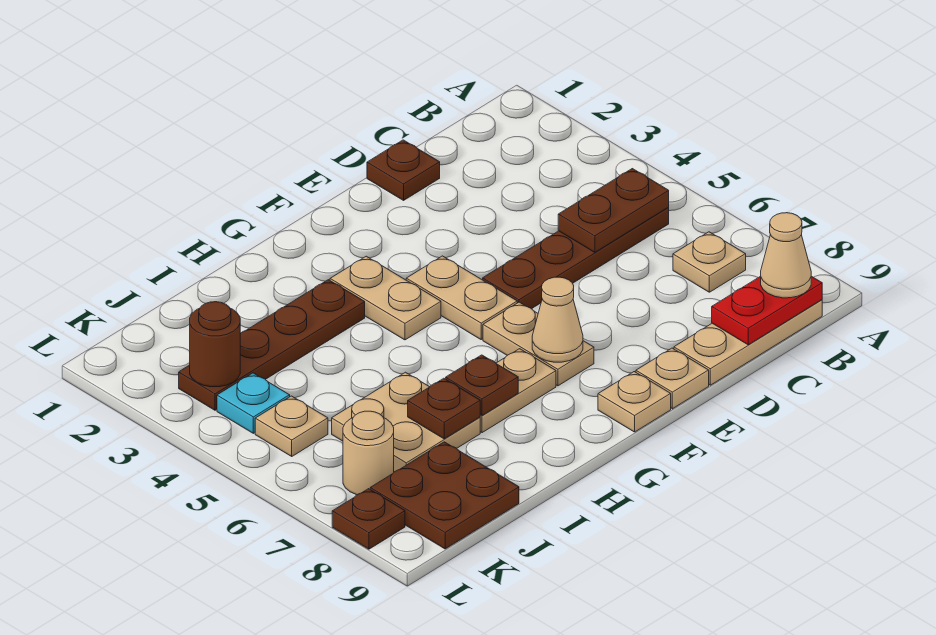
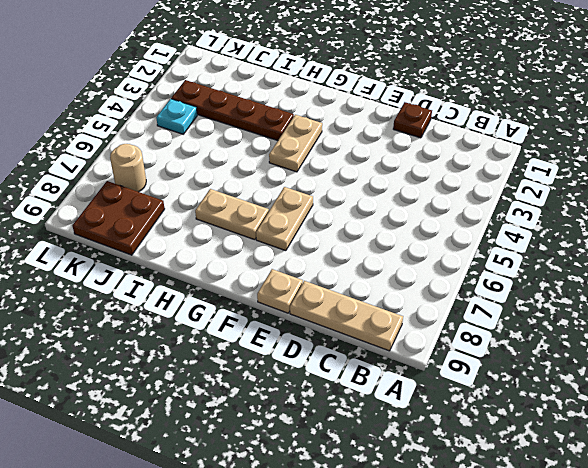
none -> brown plate B5:E5 level 1
none -> tan plate B7 level 1
none -> tan plate F4:F5 level 1

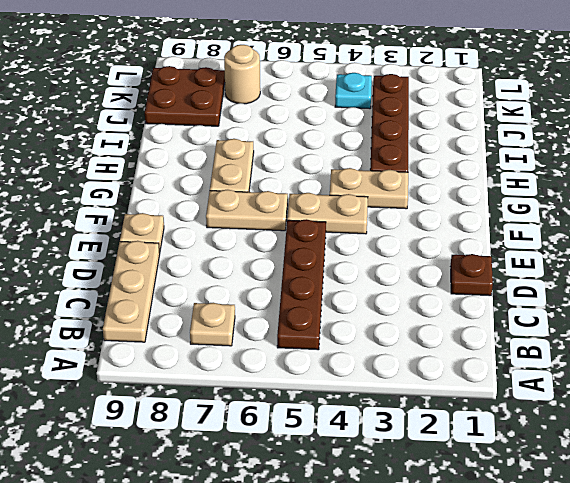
none -> tan plate F9 level 1
none -> tan plate I6:J7 level 1
none -> tan plate K5 level 1

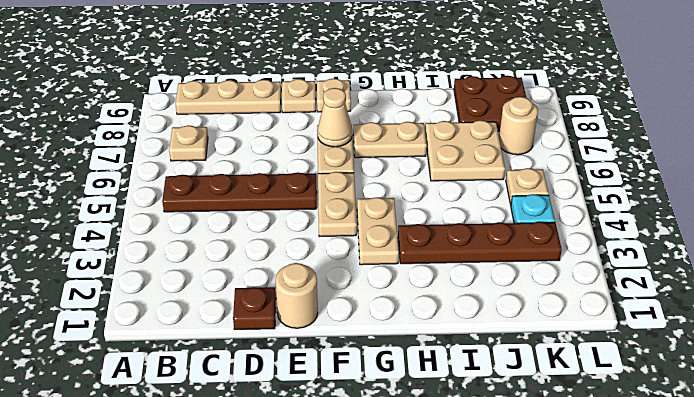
tan round brick E1 level 1 -> none
none -> brown plate L8 level 1
none -> brown plate B5:C5 level 2
none -> red plate B9:C9 level 2

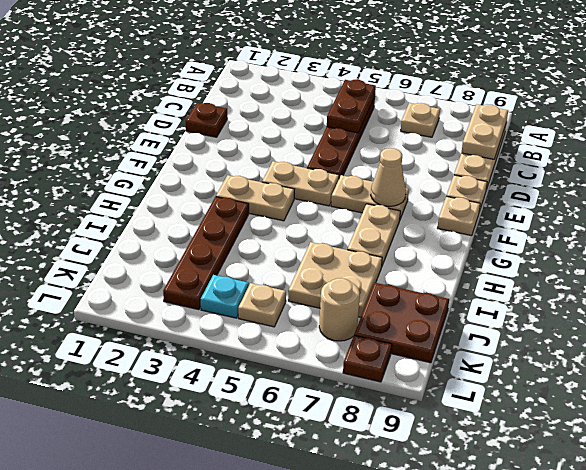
tan plate B9:C9 level 2 -> red plate B9:C9 level 2
none -> brown plate H7 level 2
none -> brown plate I7 level 2
none -> brown round brick K3 level 2

